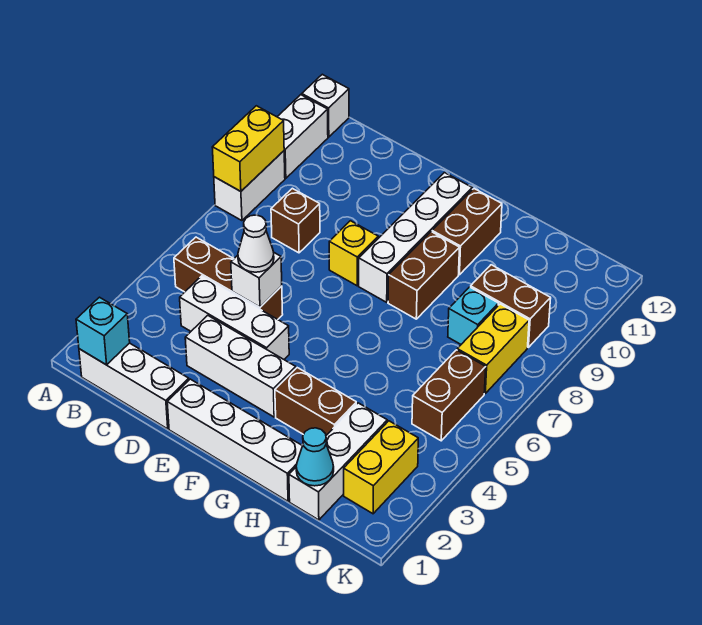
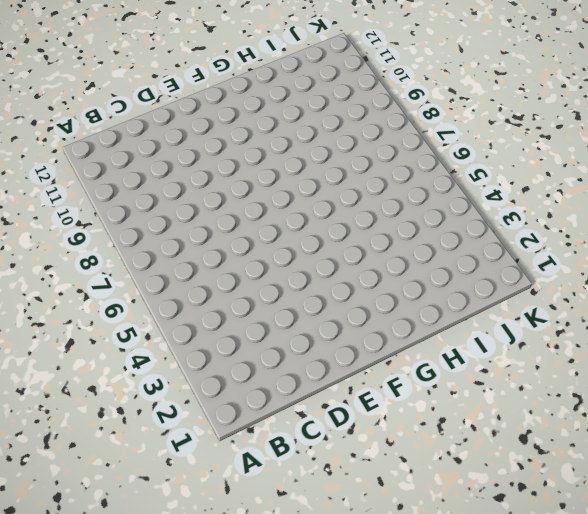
none -> white brick A8:A9 level 1
none -> white brick A10:A11 level 1
none -> white brick A12 level 1

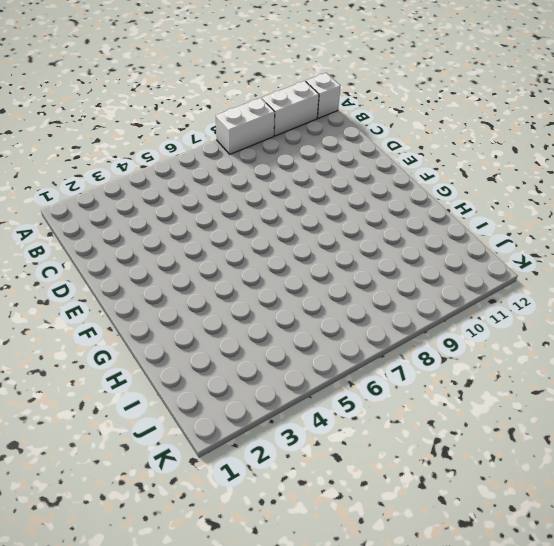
none -> white brick B1:D1 level 1
none -> brown brick B5:D5 level 1
none -> white brick C4:E4 level 1

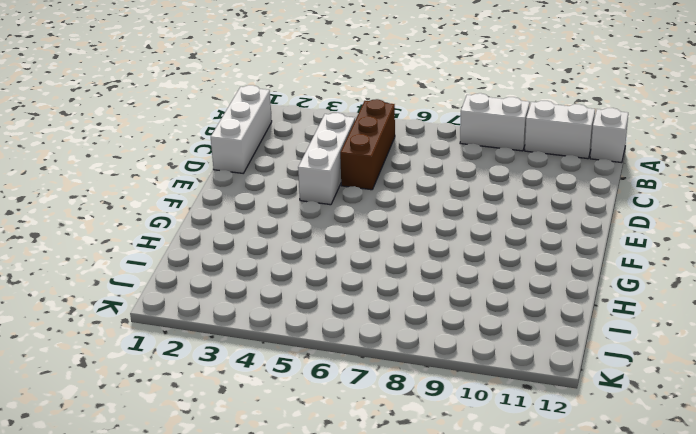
none -> brown brick C8 level 1
none -> white brick D3:F3 level 1
none -> white brick E1:H1 level 1

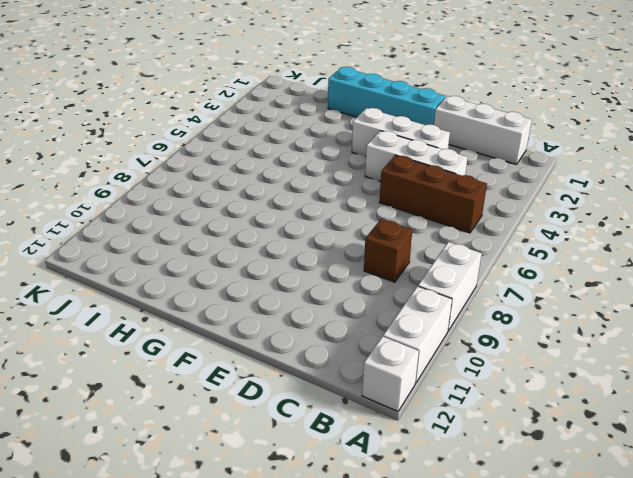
cyan brick E1:H1 level 1 -> white brick E1:H1 level 1
none -> yellow brick E8 level 1
none -> white brick F8:F11 level 1
none -> brown brick G3:H3 level 1

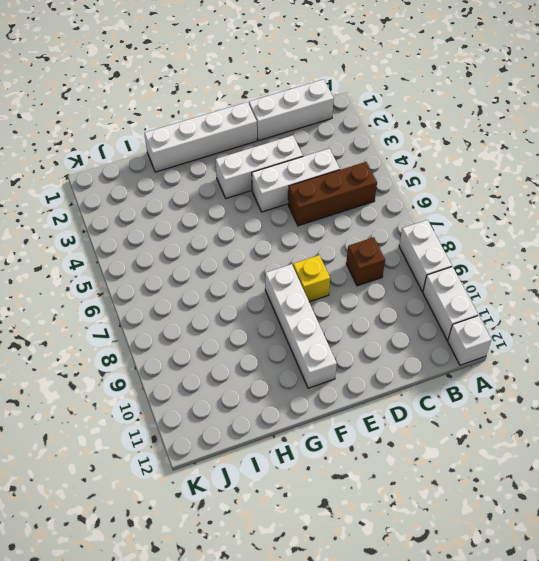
none -> brown brick G3:H3 level 1
none -> brown brick G8:G9 level 1
none -> brown brick G10:G11 level 1

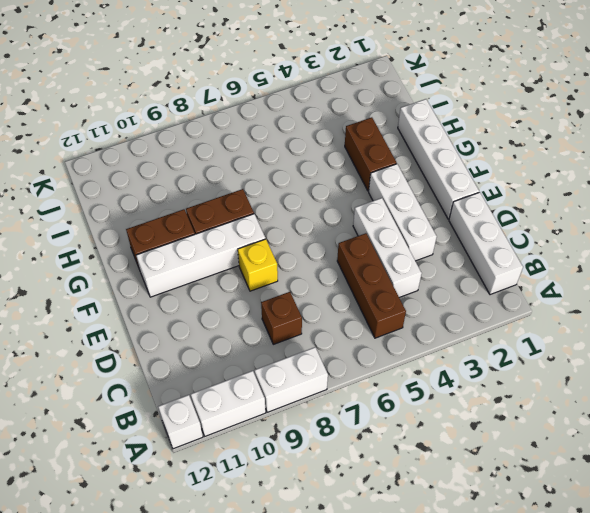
none -> white brick I1:I3 level 1
none -> cyan brick I8 level 1
none -> brown brick I9:J9 level 1

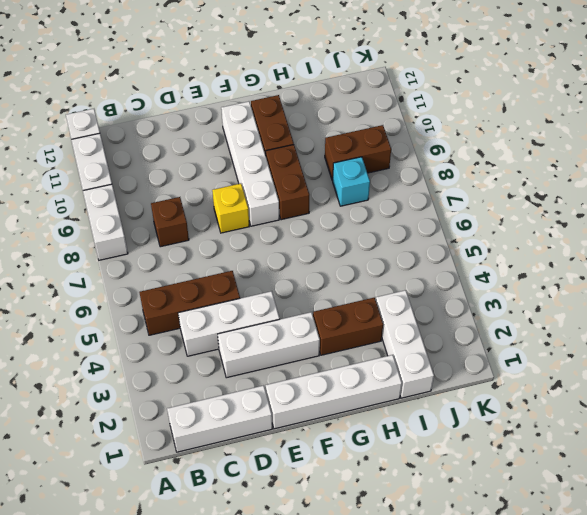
none -> yellow brick J2:J3 level 1
none -> brown brick J5:J6 level 1
none -> yellow brick J7:J8 level 1

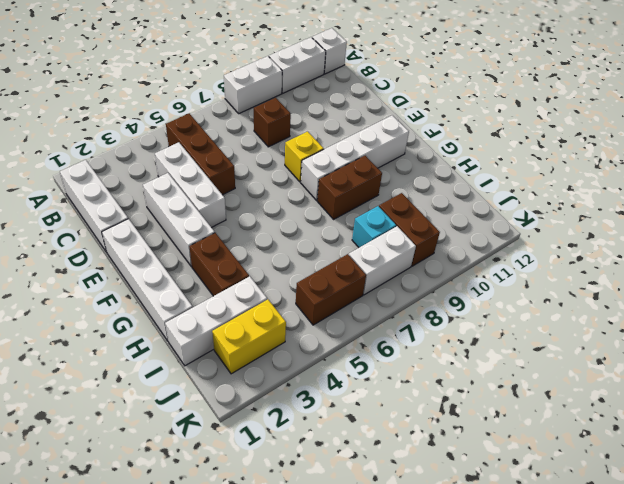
white brick J7:J8 level 1 -> yellow brick J7:J8 level 1
none -> brown brick G10:G11 level 1
none -> yellow brick A8:A9 level 2
none -> cyan brick B1 level 2

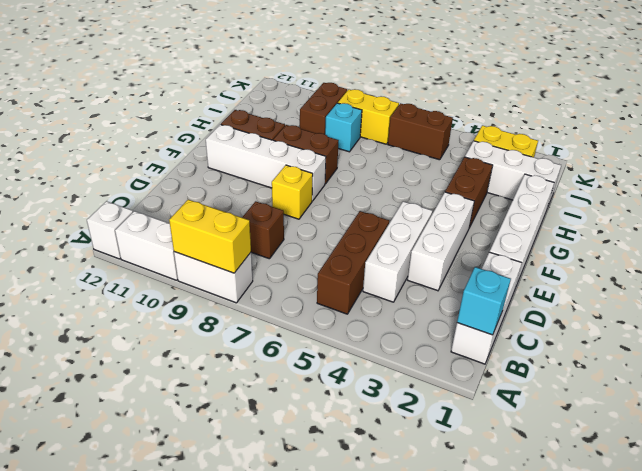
none -> white brick D5 level 2
none -> cyan cone I1 level 2
none -> white cone D5 level 3

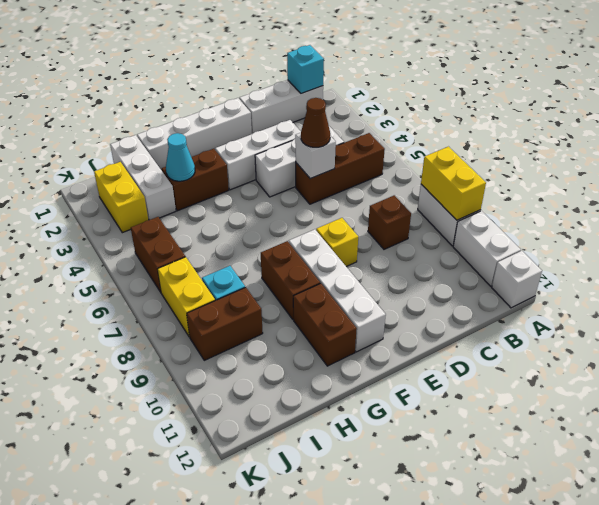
brown cone D5 level 3 -> white cone D5 level 3
cyan cone H3 level 2 -> cyan cone I1 level 2

